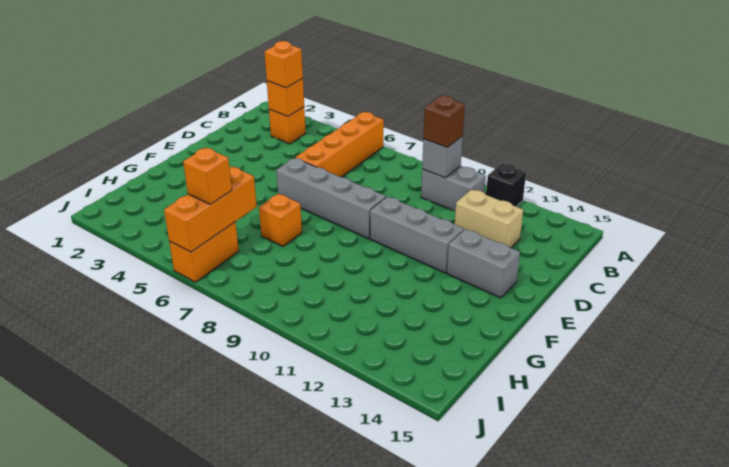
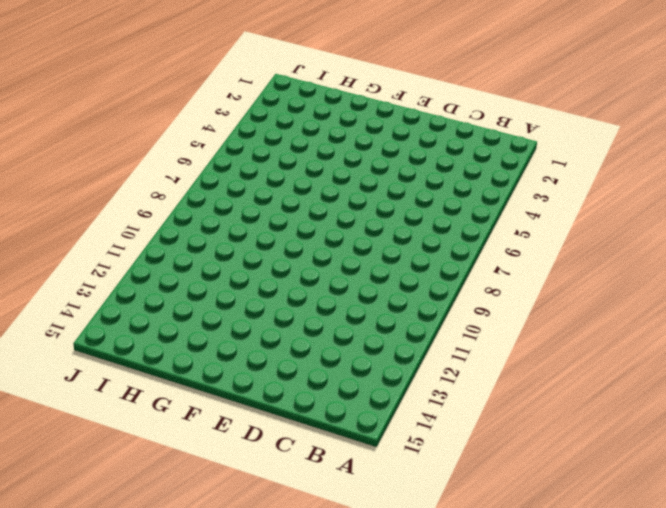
none -> orange brick A6:D6 level 1
none -> black brick A12 level 1
none -> orange brick B3 level 1

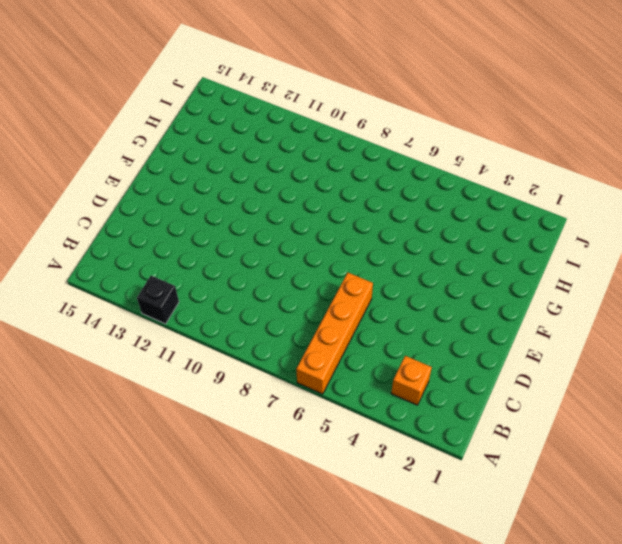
none -> grey brick B10:B11 level 1
none -> tan brick C12:C13 level 1
none -> grey brick E6:E9 level 1

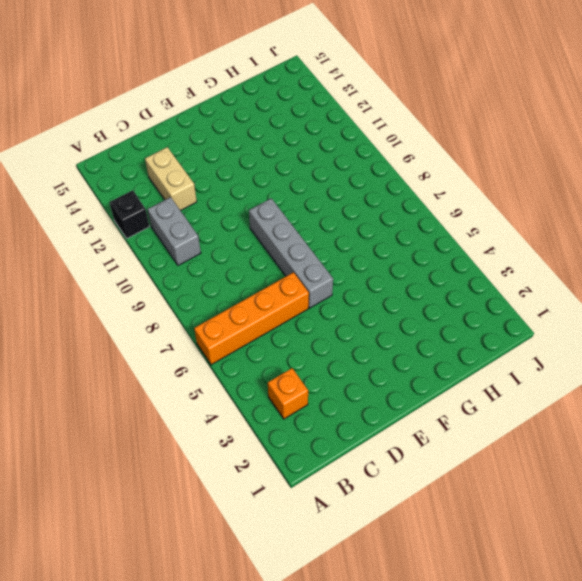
none -> grey brick E10:E12 level 1
none -> grey brick E13:E14 level 1
none -> orange brick G7 level 1

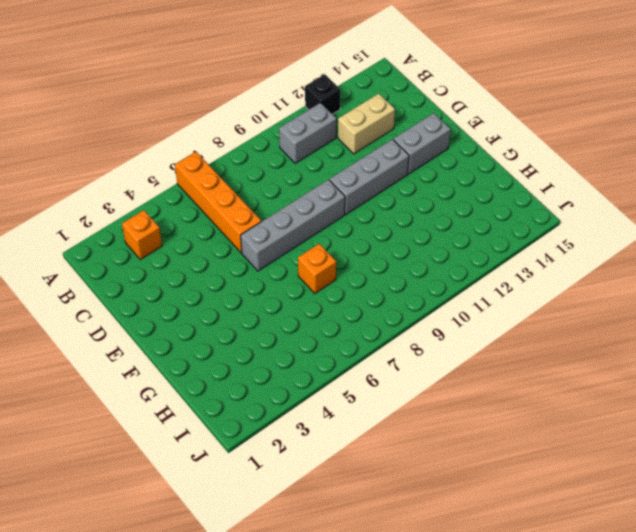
none -> orange brick I6:J6 level 1
none -> orange brick B3 level 2
none -> grey brick B10 level 2

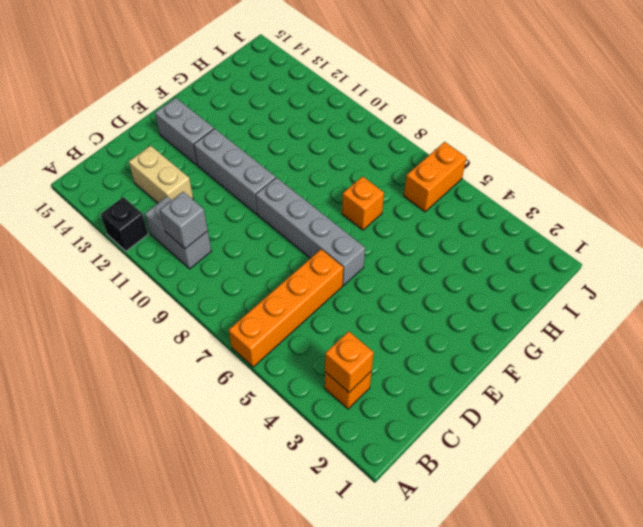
none -> orange brick H6:J6 level 2
none -> orange brick B3 level 3
none -> brown brick B10 level 3

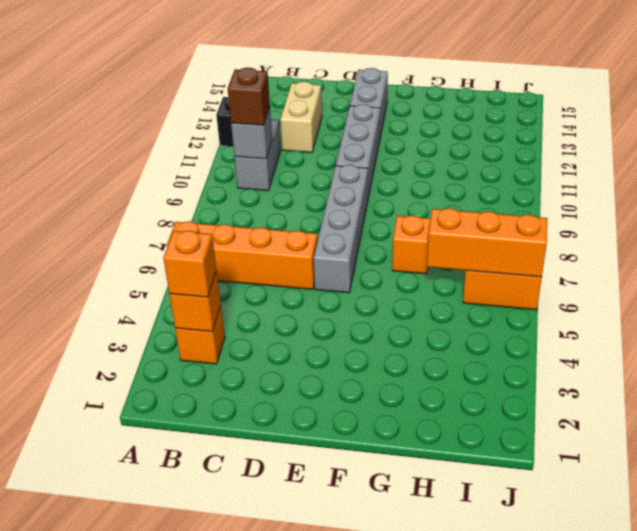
none -> orange brick I6 level 3

